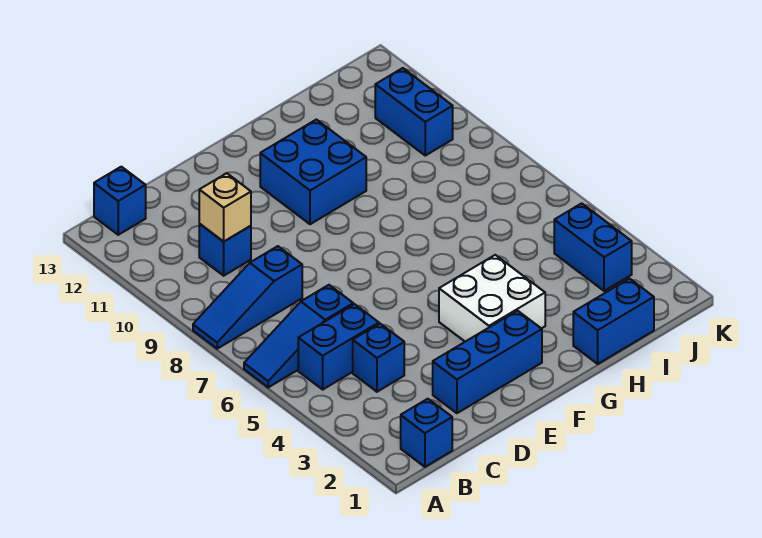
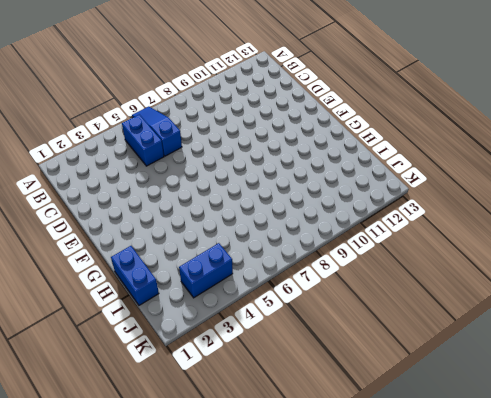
none -> blue slope A8:C8 level 1 top C
none -> blue brick B1 level 1
none -> blue brick B13 level 1

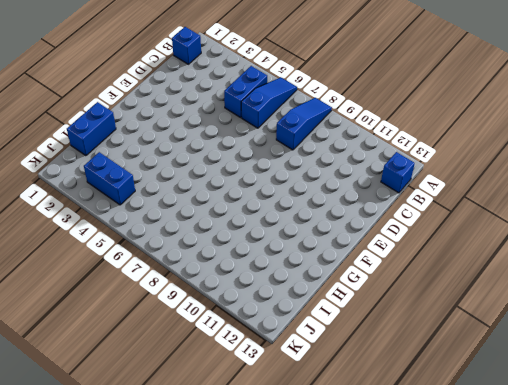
none -> blue brick C4 level 1
none -> blue brick C10 level 1
none -> blue brick D2:F2 level 1

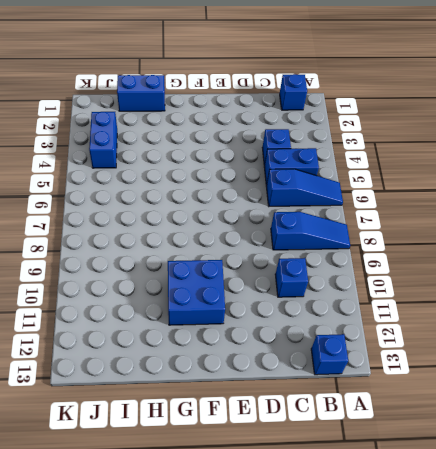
none -> blue brick D2:F2 level 1
none -> white brick F3:G4 level 1
none -> blue brick J10:J11 level 1

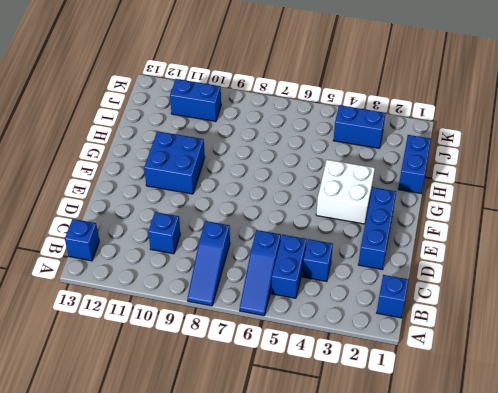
none -> tan brick C10 level 2

